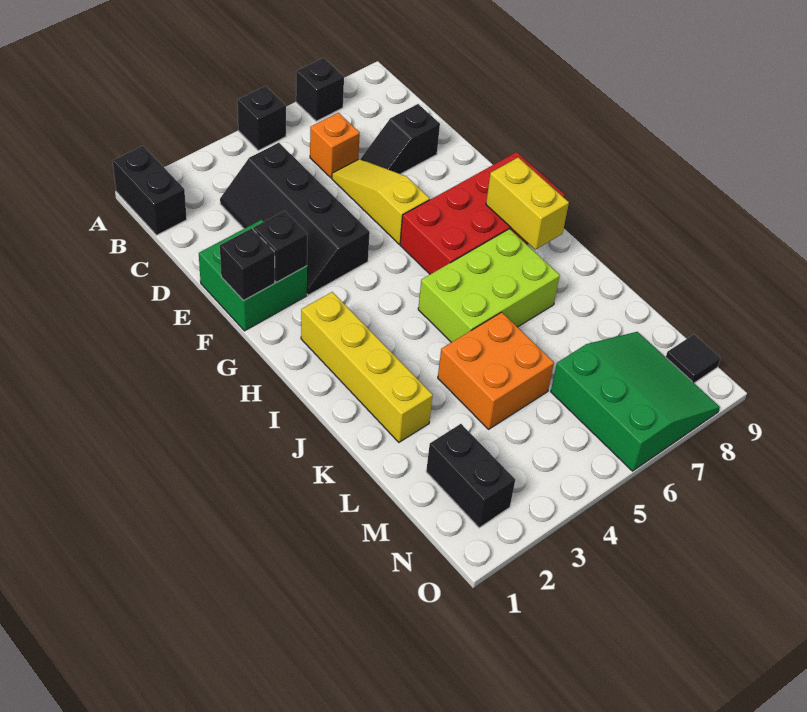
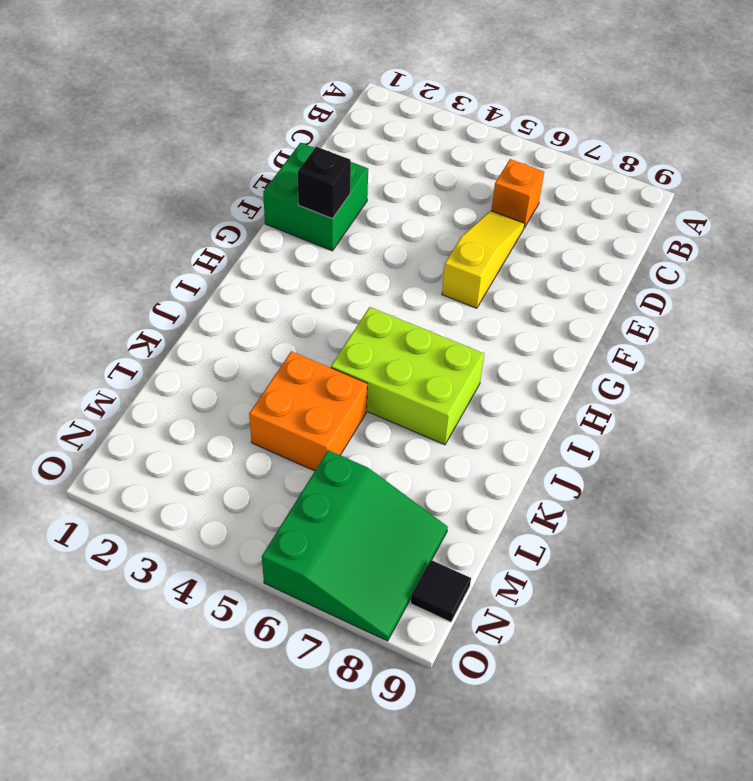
none -> black brick A1:B1 level 1
none -> black brick A5 level 1
none -> black brick A7 level 1

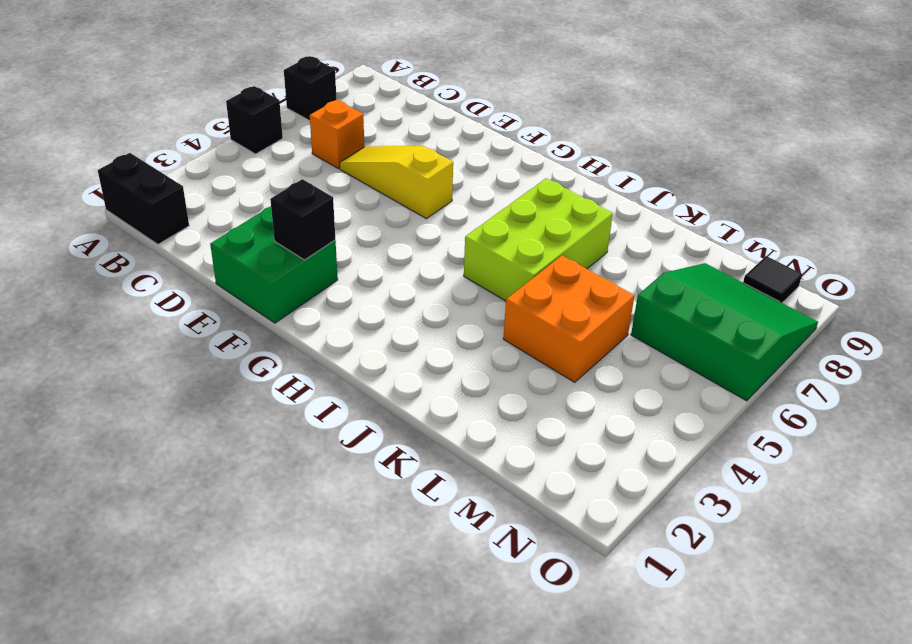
none -> black slope C3:F4 level 1 top 4
none -> black slope D7:D8 level 1 top 8
none -> red brick G6:H9 level 1

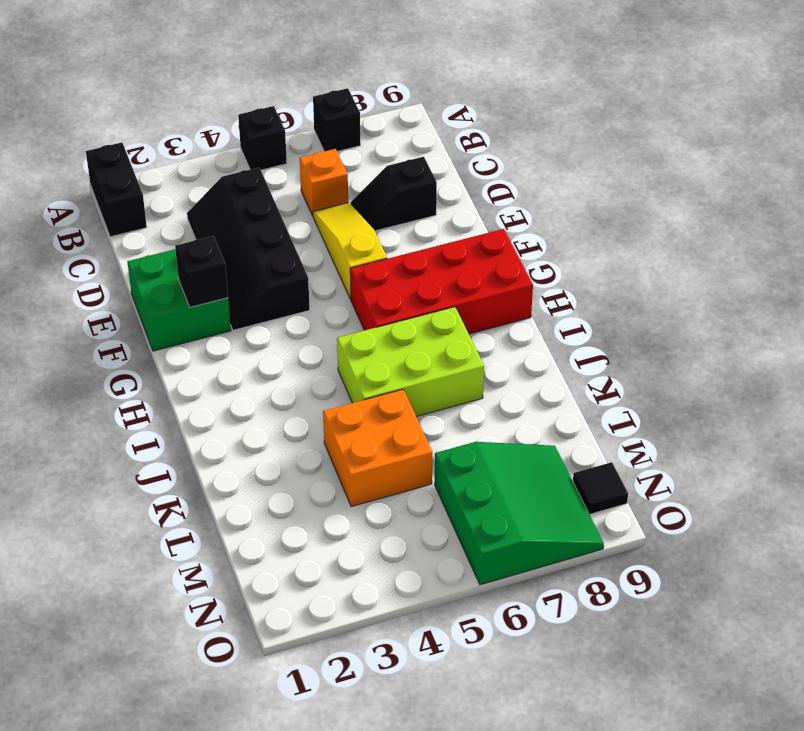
none -> yellow brick H2:K2 level 1
none -> black brick M2:N2 level 1
none -> black brick F1 level 2

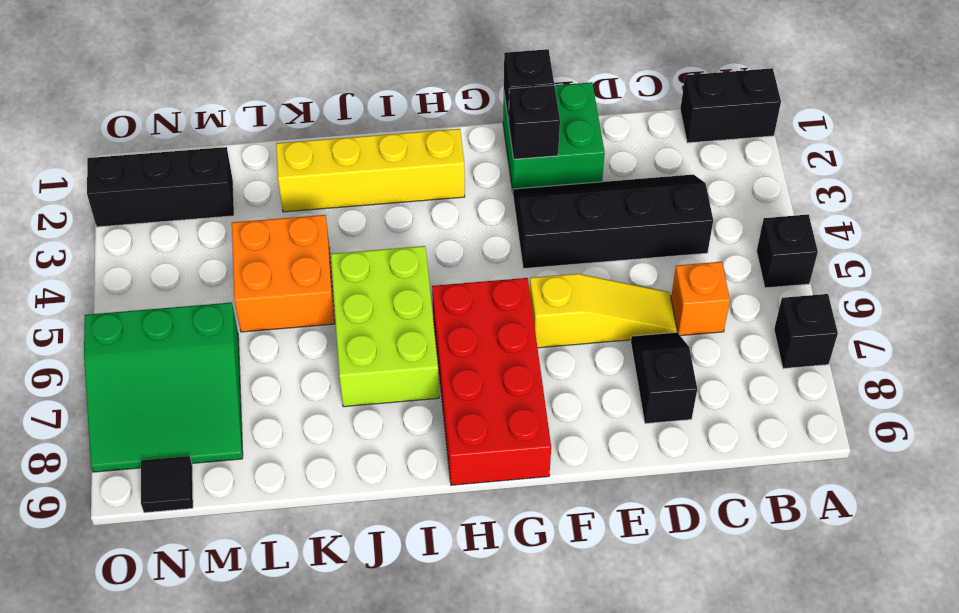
black brick M2:O2 level 1 -> black brick M2:N2 level 1
none -> yellow brick H8:I8 level 2

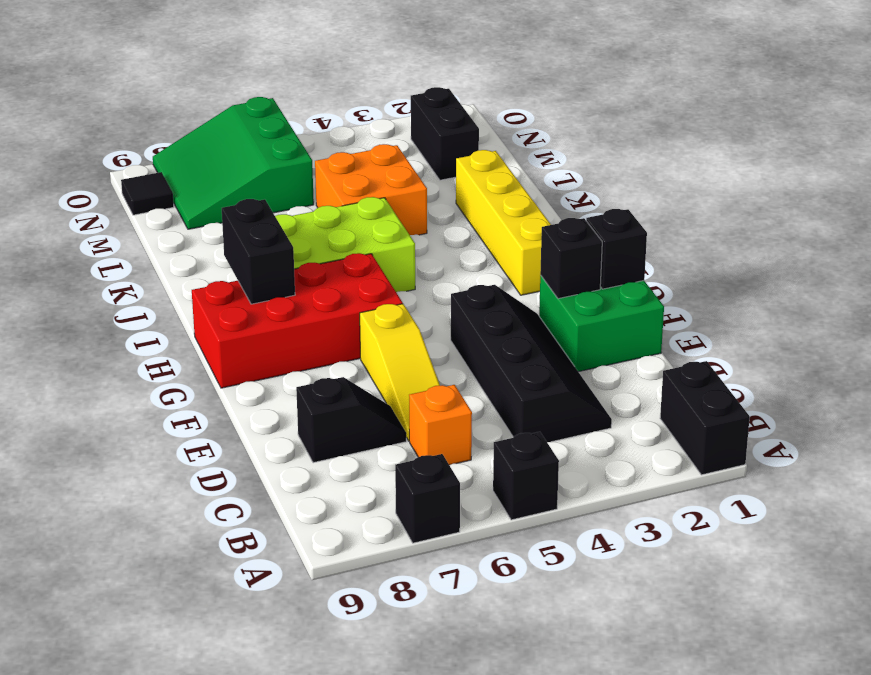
black brick H8:I8 level 2 -> yellow brick H8:I8 level 2

